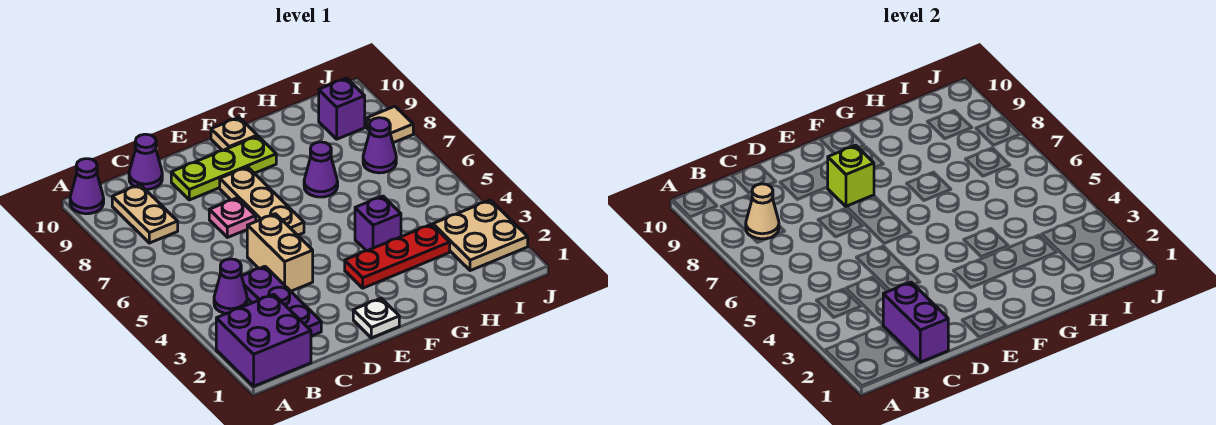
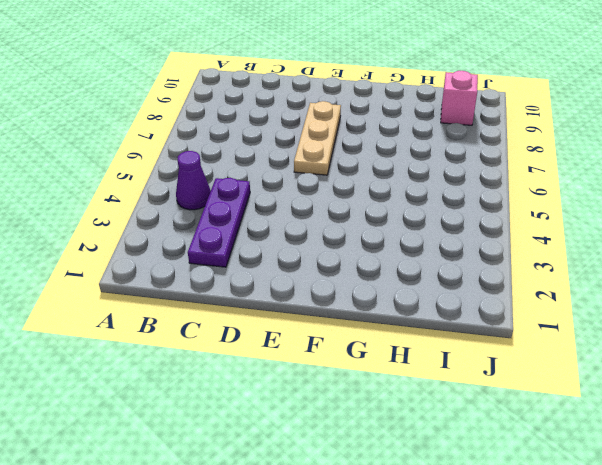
pink brick I9 level 1 -> purple brick I9 level 1
none -> purple brick A1:B2 level 1
none -> purple cone A10 level 1
none -> tan plate B8:B9 level 1

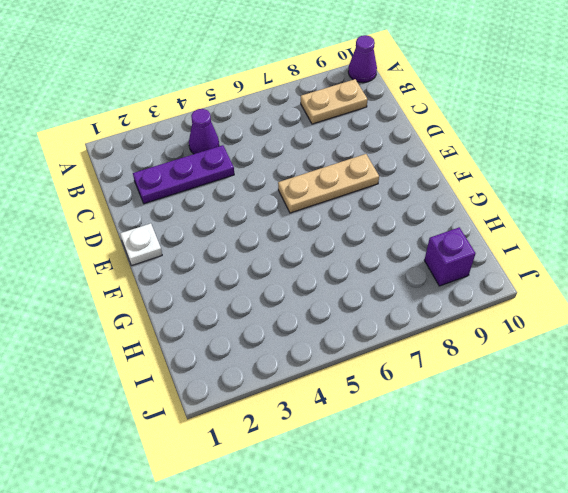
none -> purple brick A1:B2 level 1
none -> purple cone C10 level 1
none -> tan brick D4:D5 level 1

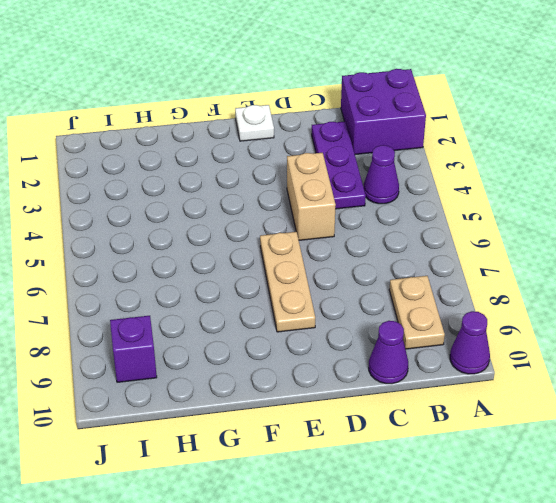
none -> pink plate D7 level 1
none -> lime plate D9:F9 level 1
none -> red plate F3:H3 level 1

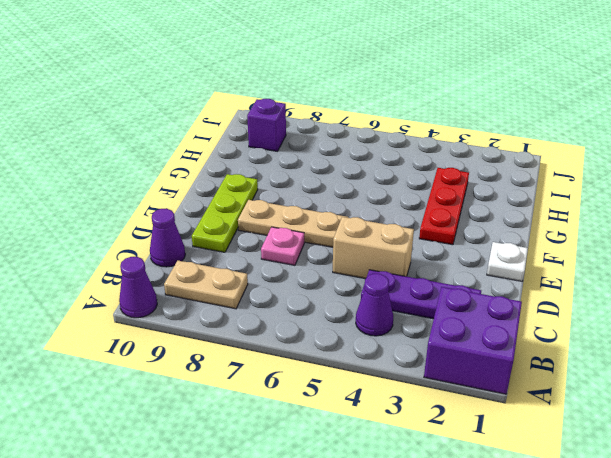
none -> tan plate F10 level 1
none -> purple brick G4 level 1
none -> purple cone G7 level 1

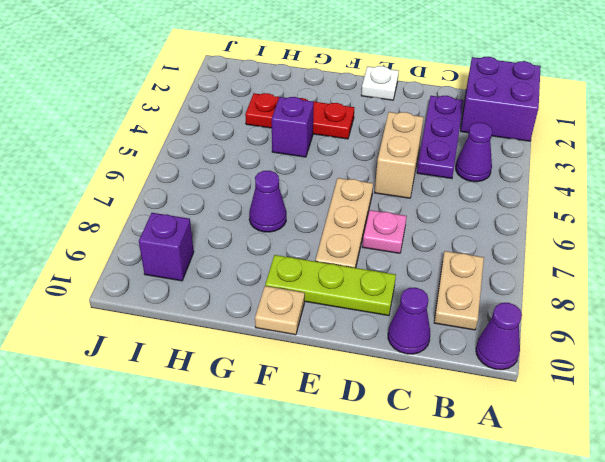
none -> tan plate I2:J3 level 1
none -> purple cone I7 level 1
none -> tan tile J8 level 1

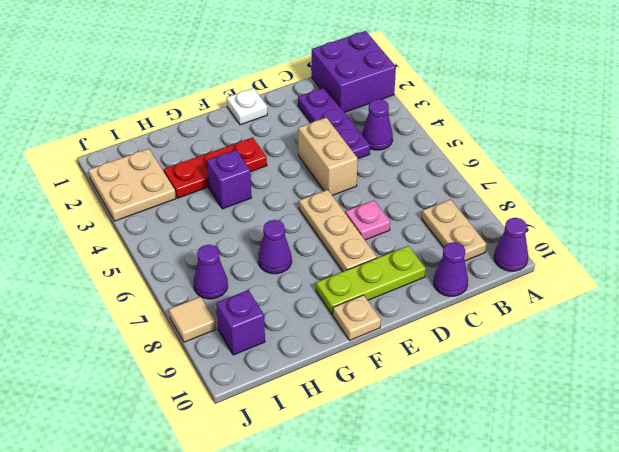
none -> tan cone B8 level 2
none -> purple brick C1:C2 level 2
none -> lime brick E8 level 2

